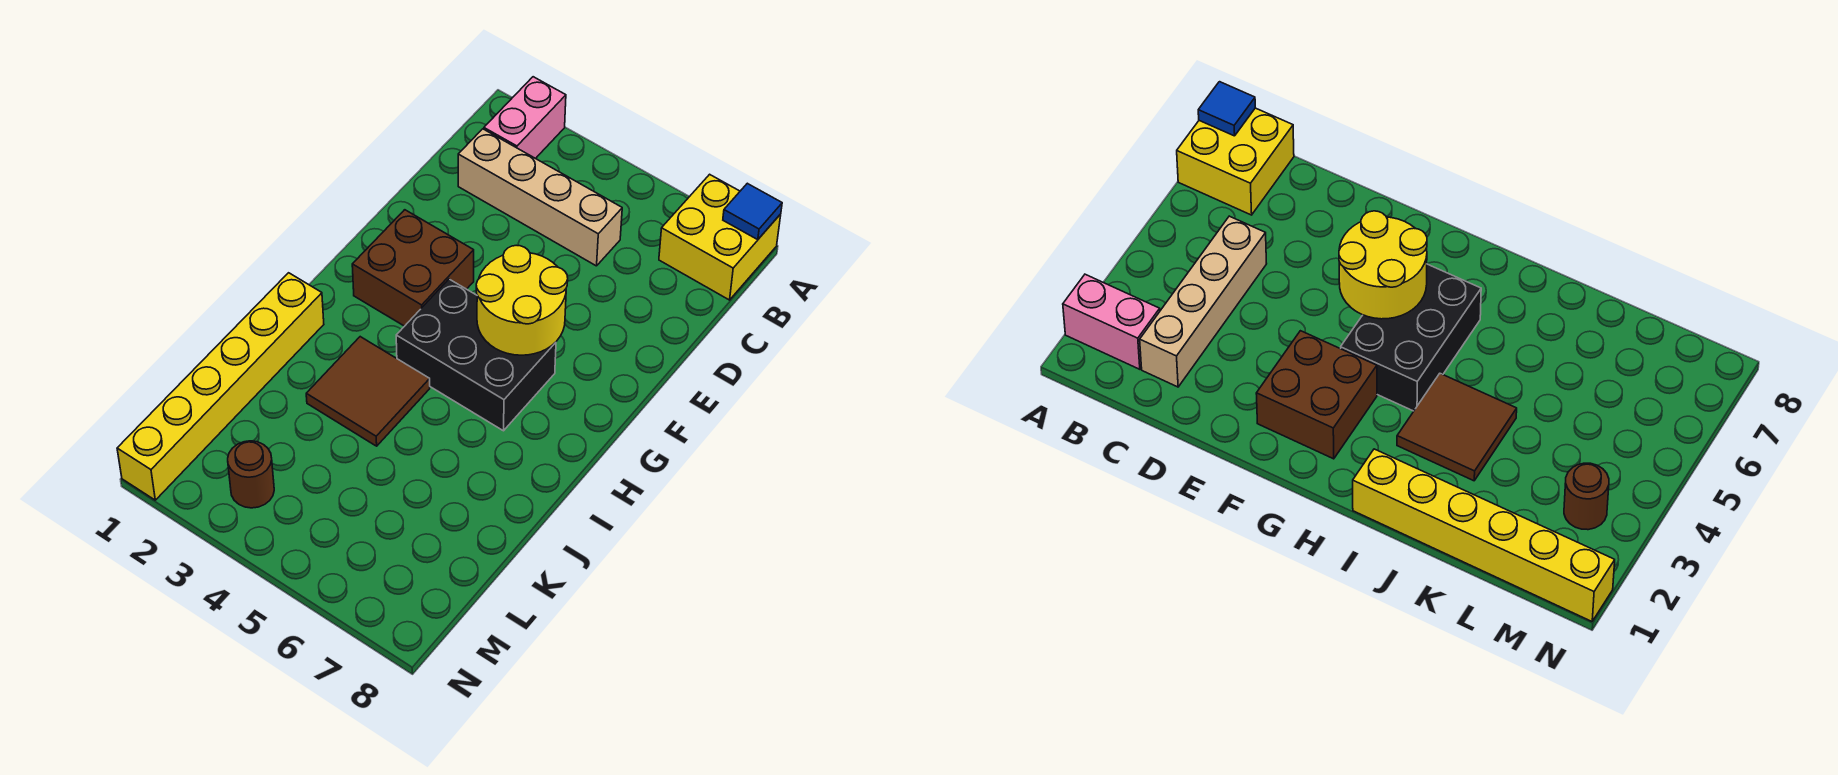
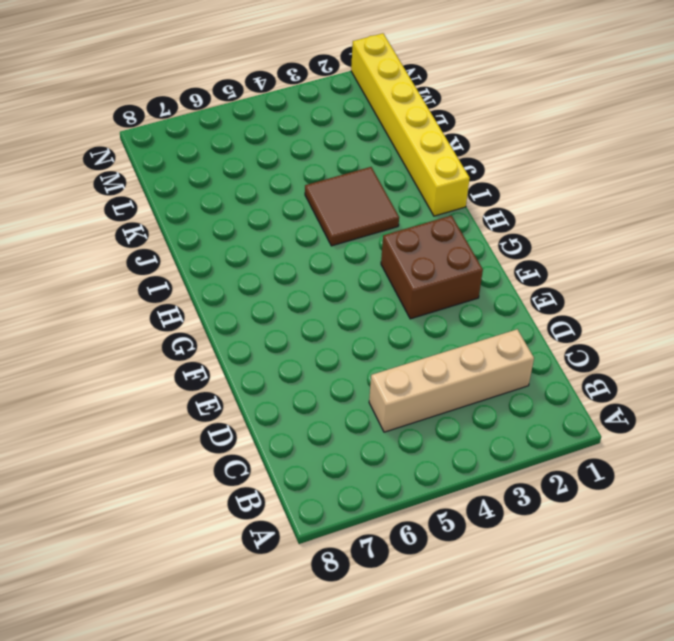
none -> pink brick A2:B2 level 1
none -> yellow brick A7:B8 level 1

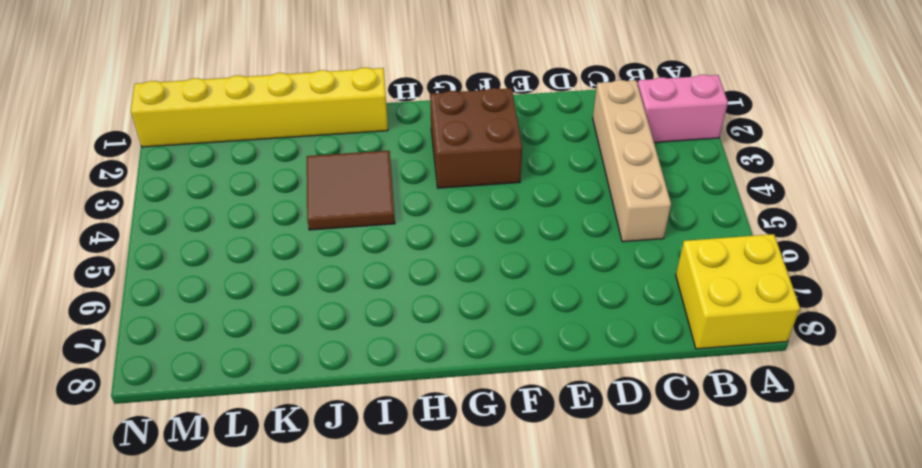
none -> black brick G4:H6 level 1
none -> brown round brick M3 level 1

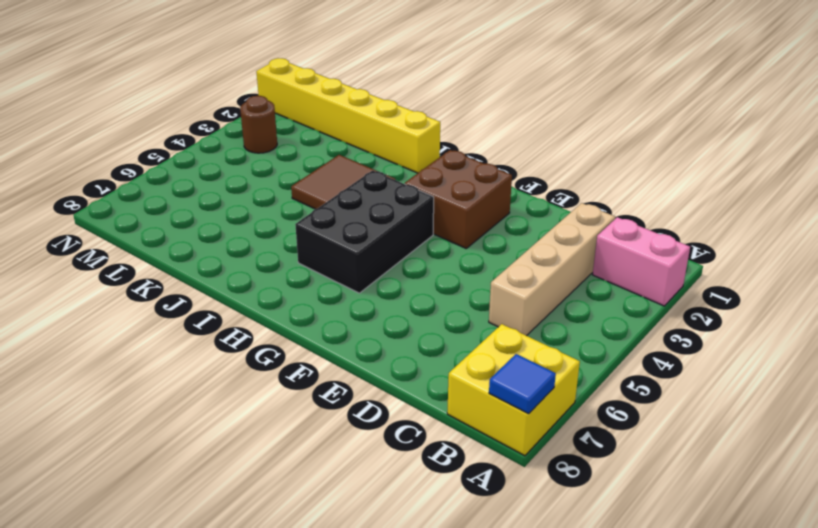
none -> yellow round brick F5:G6 level 2

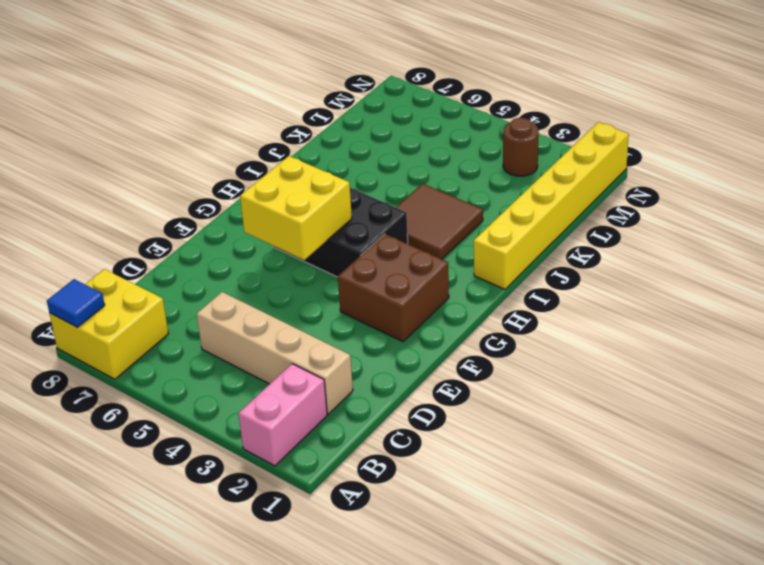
yellow brick F5:G6 level 2 -> yellow round brick F5:G6 level 2

